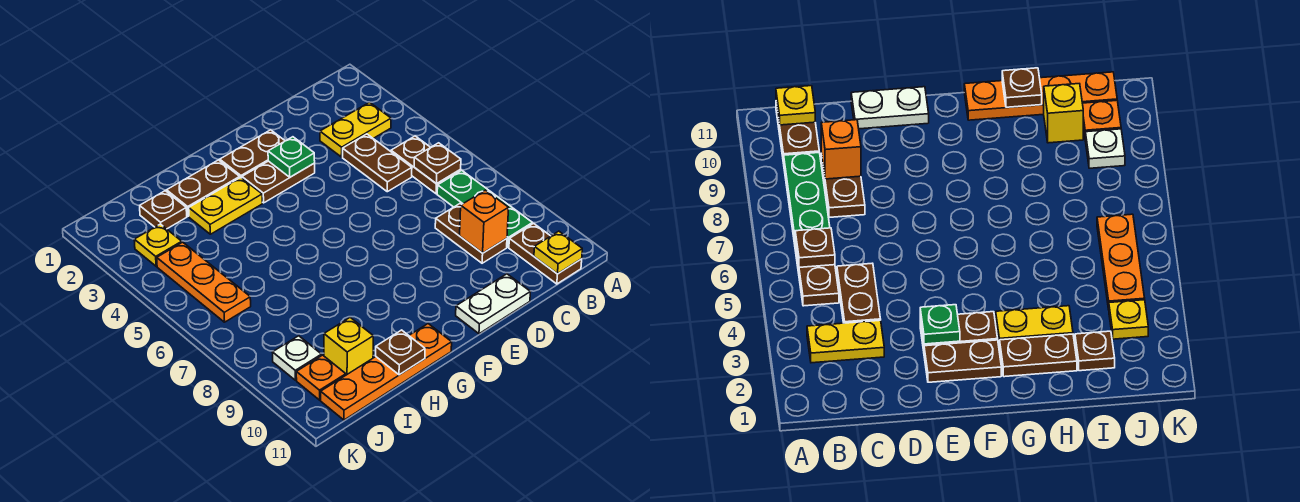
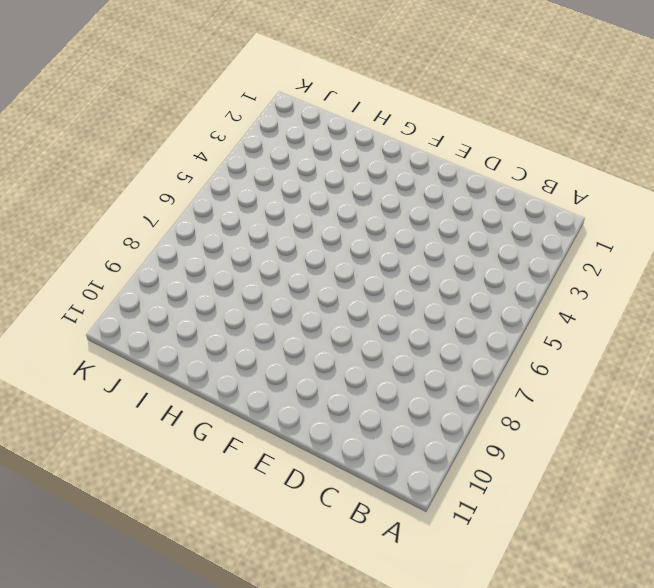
none -> yellow plate B3:C3 level 1
none -> brown plate B5:B6 level 1
none -> green plate B7:B9 level 1

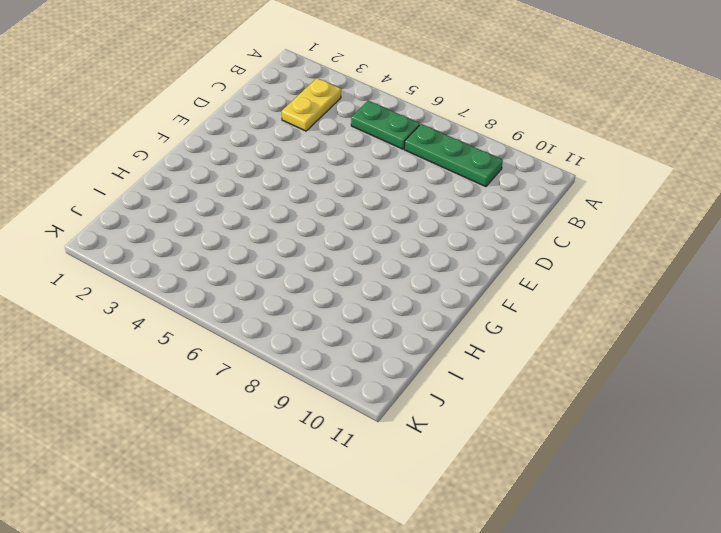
green plate B5:B6 level 1 -> brown plate B5:B6 level 1
none -> brown plate B10:B11 level 1
none -> brown plate C4:C5 level 1
none -> brown plate C8:C9 level 1

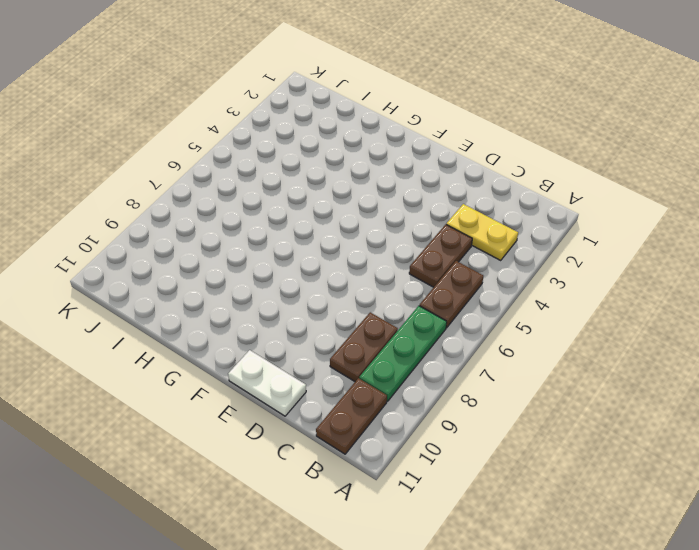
none -> brown plate E2:F2 level 1
none -> brown plate E3:F3 level 1
none -> brown plate G2:H2 level 1

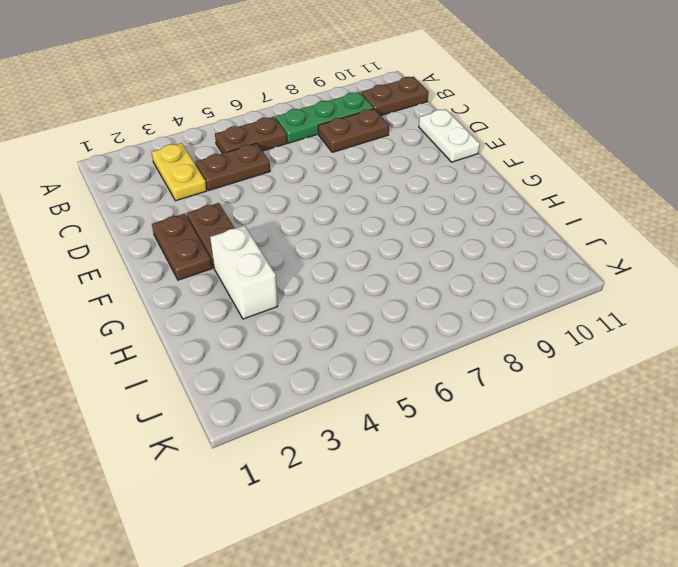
white brick G3:H3 level 1 -> yellow plate G3:H3 level 1
none -> brown plate G2:H2 level 1
none -> orange plate G11:J11 level 1
none -> brown plate I2 level 1

